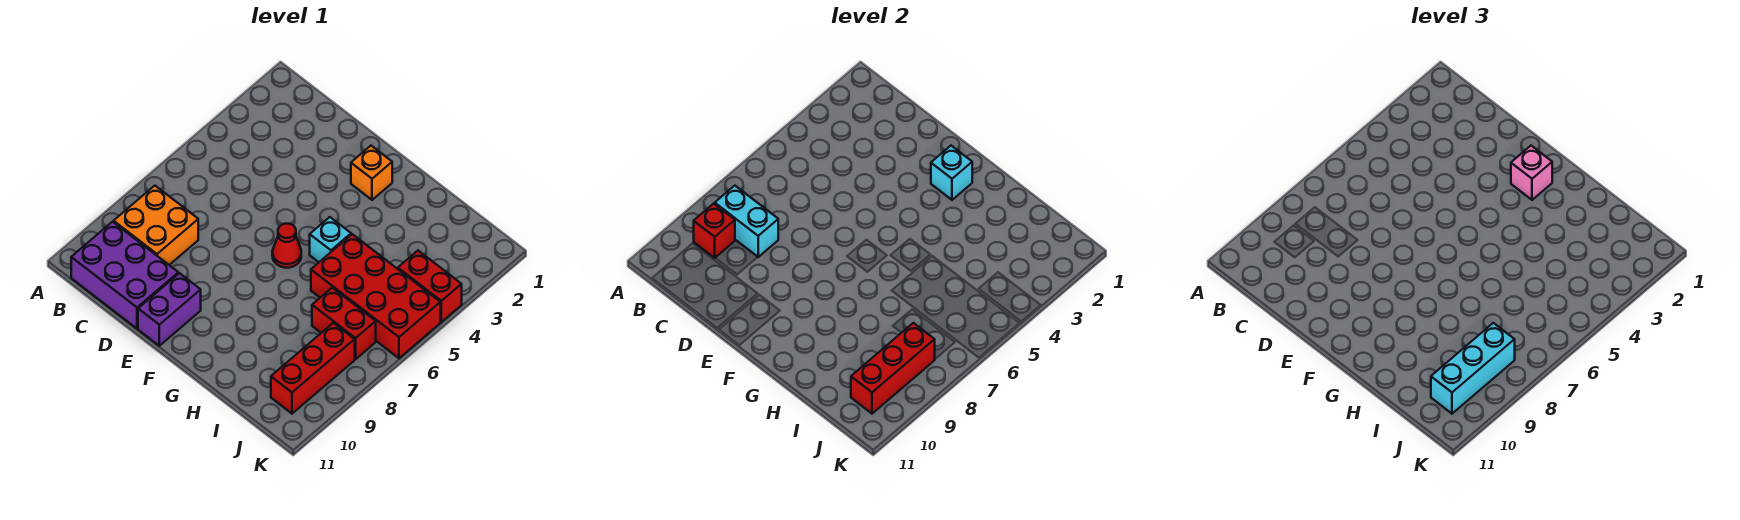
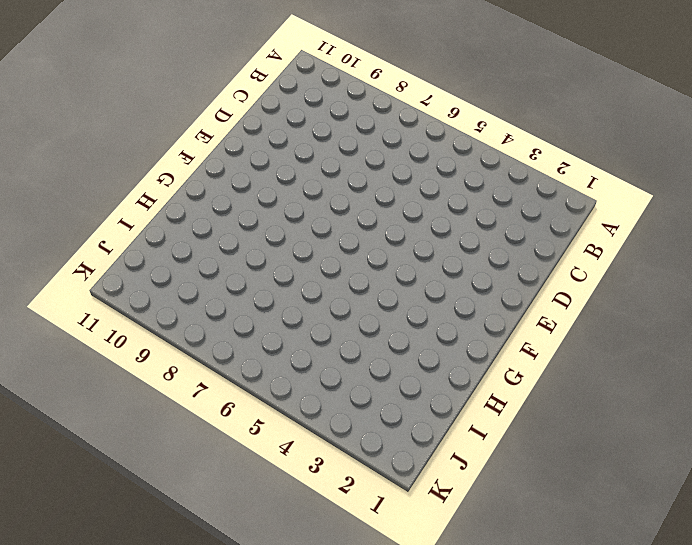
none -> orange brick B8:C9 level 1
none -> purple brick B10:D11 level 1
none -> purple brick E10:E11 level 1

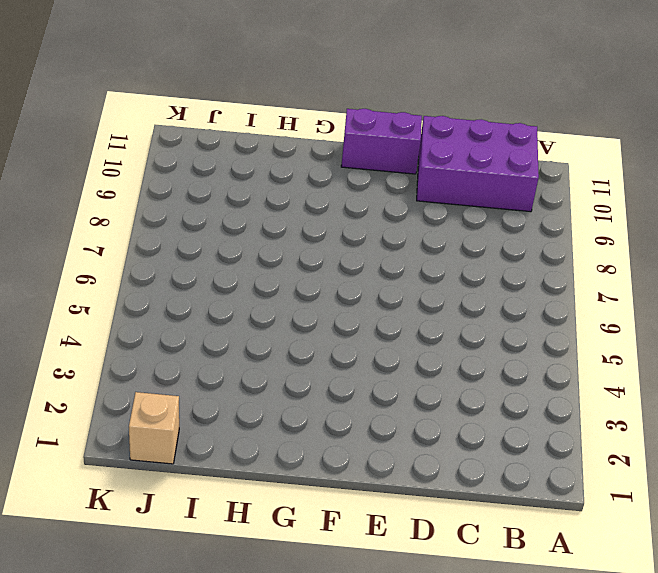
purple brick E11:F11 level 1 -> purple brick E10:E11 level 1
tan brick J1 level 1 -> none
none -> orange brick B8:C9 level 1
none -> orange brick F2 level 1
none -> red cone F6 level 1

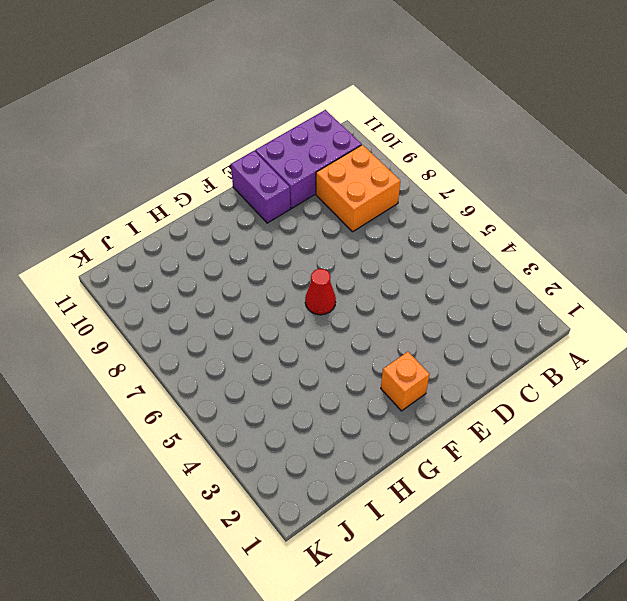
none -> cyan brick G5 level 1
none -> red brick H5:K6 level 1
none -> red brick I7:J7 level 1

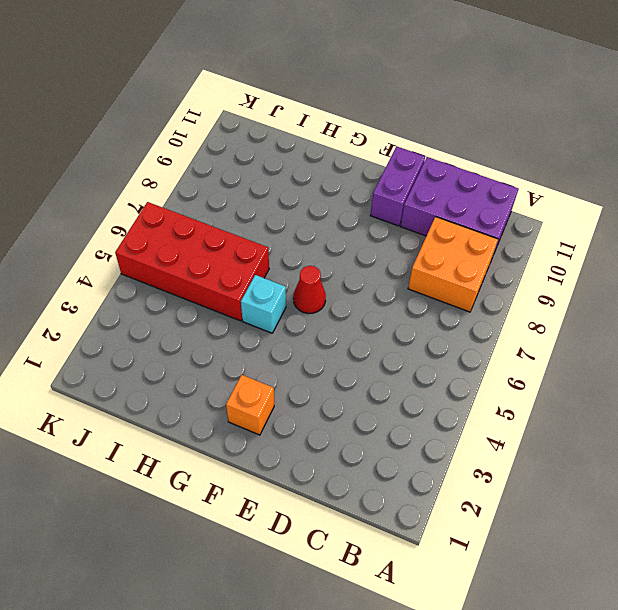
none -> red brick I7:J7 level 1
none -> red brick J4:K4 level 1
none -> red brick J8:J10 level 1

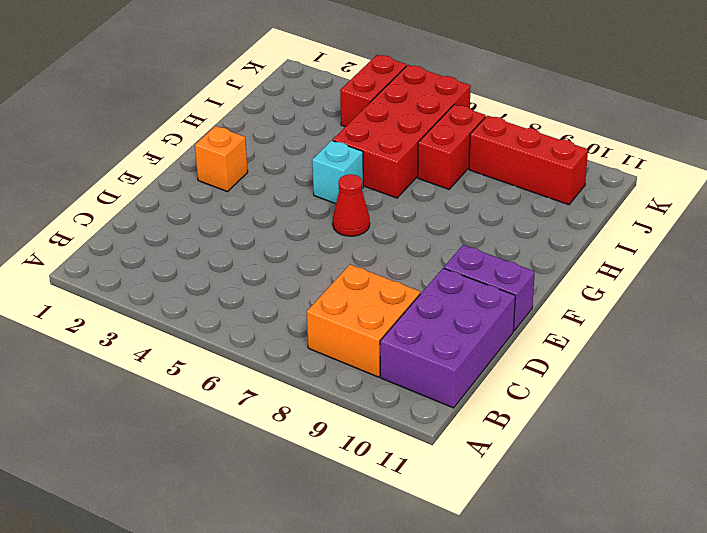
none -> cyan brick B8:C8 level 2
none -> red brick B9 level 2
none -> cyan brick F2 level 2

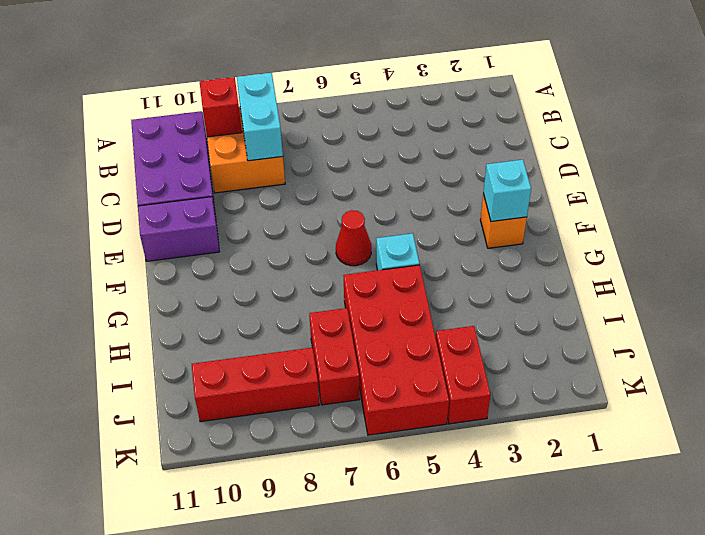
none -> red brick J8:J10 level 2
none -> pink brick F2 level 3
none -> cyan brick J8:J10 level 3

